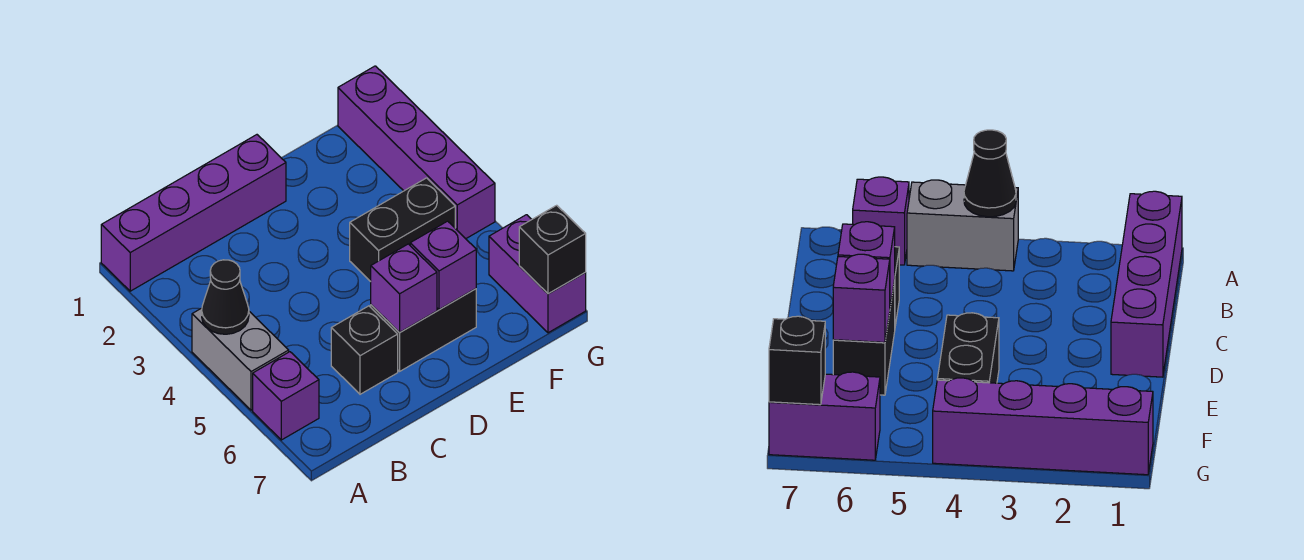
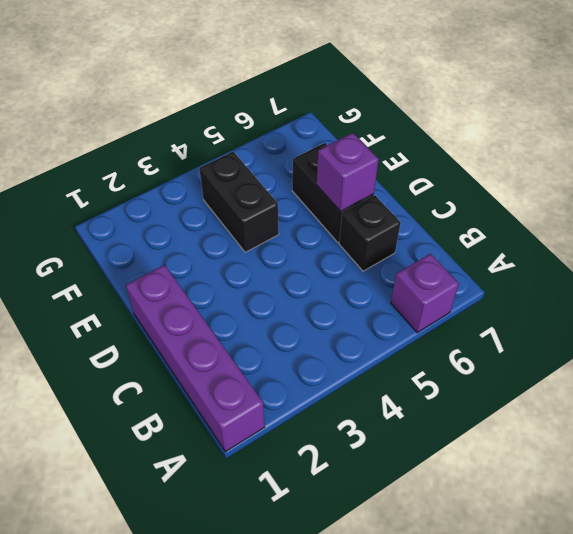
none -> grey brick A4:A5 level 1
none -> purple brick G1:G4 level 1
none -> purple brick G6:G7 level 1

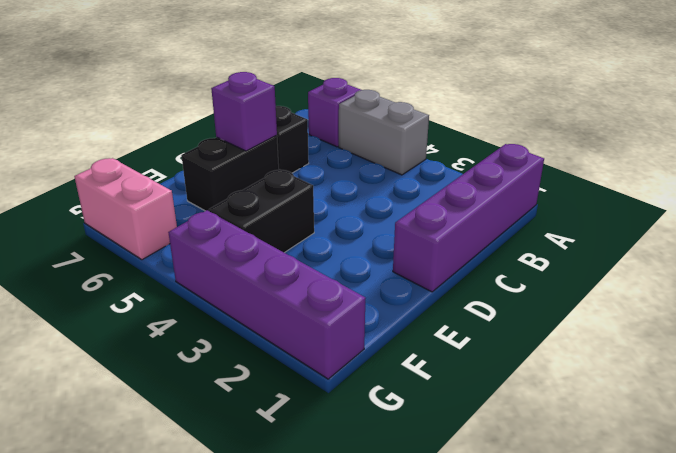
pink brick G6:G7 level 1 -> purple brick G6:G7 level 1
none -> black cone A4 level 2
none -> purple brick E6 level 2
none -> black brick G7 level 2

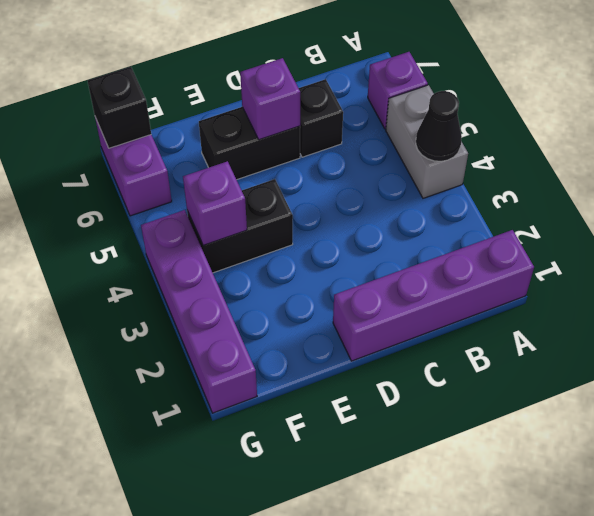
purple brick F4 level 2 -> purple brick E6 level 2

